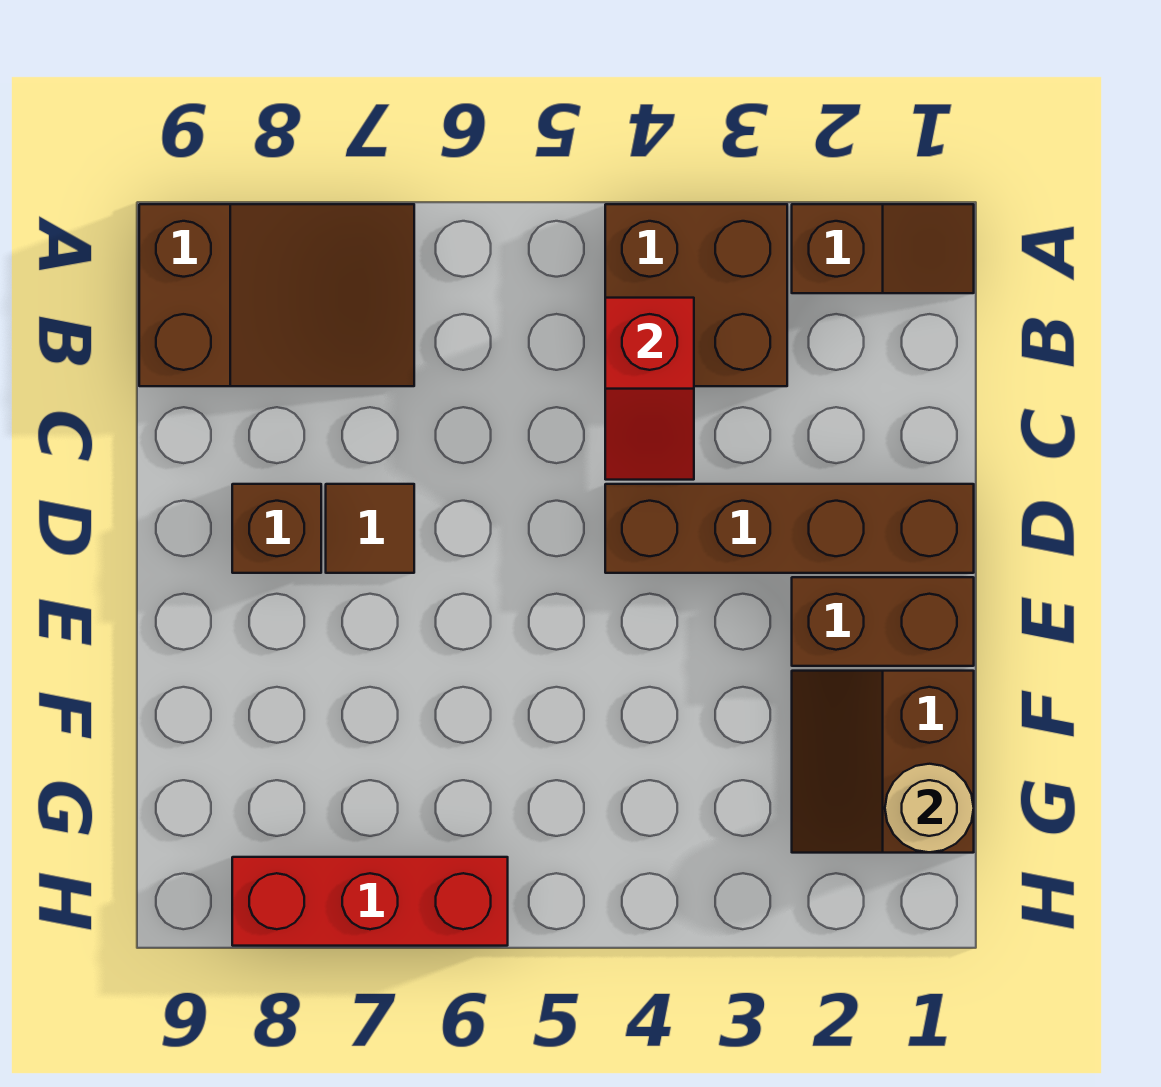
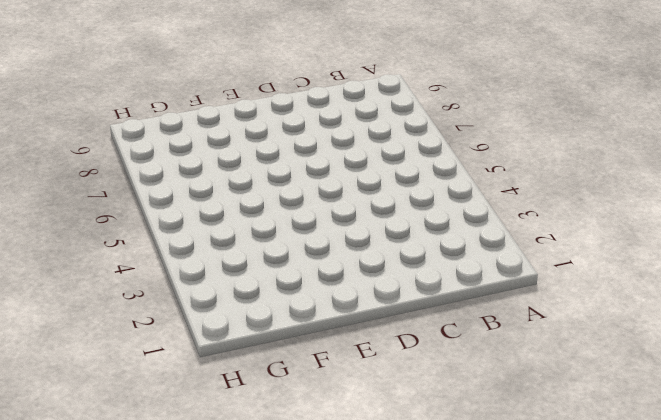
none -> brown slope A1:A2 level 1 top 2
none -> brown brick A3:B4 level 1

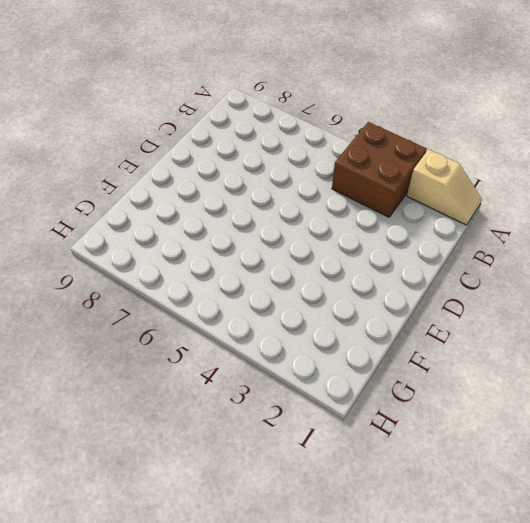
tan slope A1:A2 level 1 top 2 -> brown slope A1:A2 level 1 top 2
none -> brown slope A7:B9 level 1 top 9
none -> brown brick D1:D4 level 1

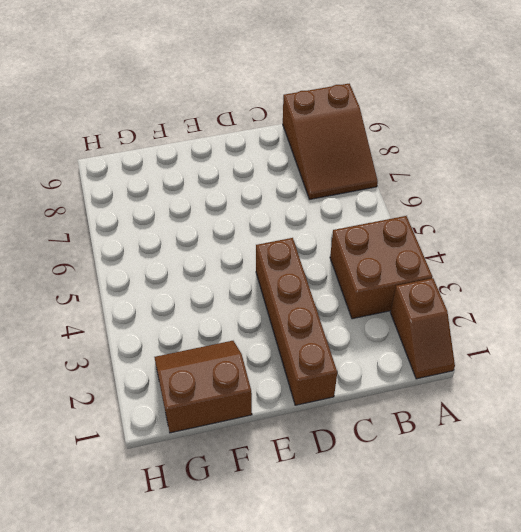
none -> brown tile D7 level 1
none -> brown brick D8 level 1

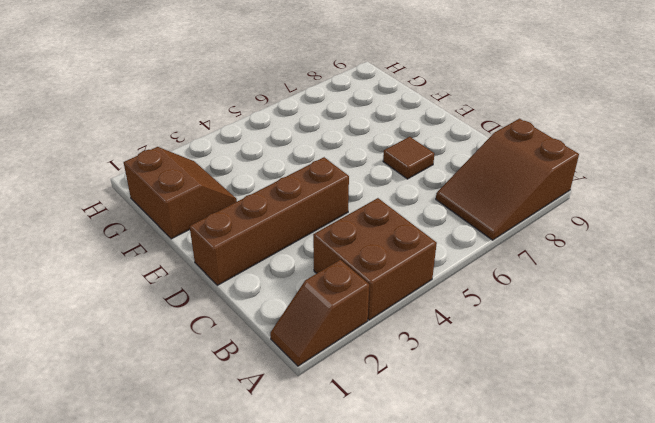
none -> brown brick D8 level 1
none -> brown brick E1:E2 level 1

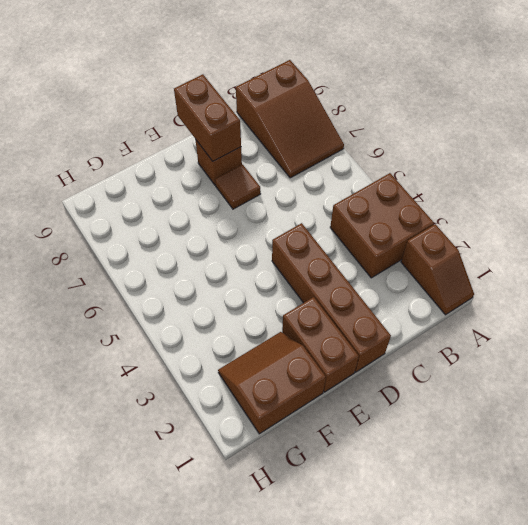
brown brick D8:D9 level 2 -> none
none -> red brick H6:H8 level 1
none -> red slope B4:C4 level 2 top B

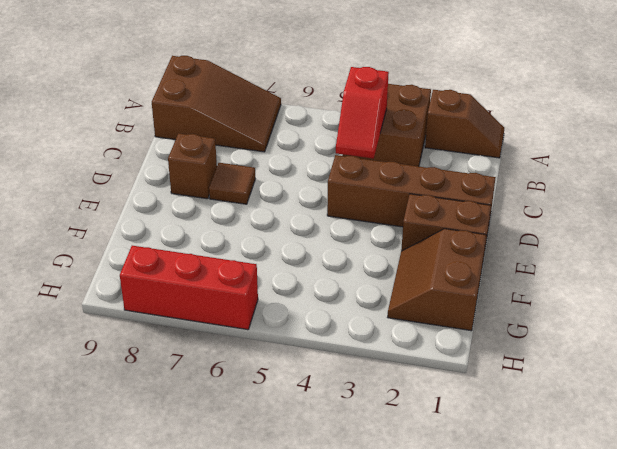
none -> tan round brick G1 level 2

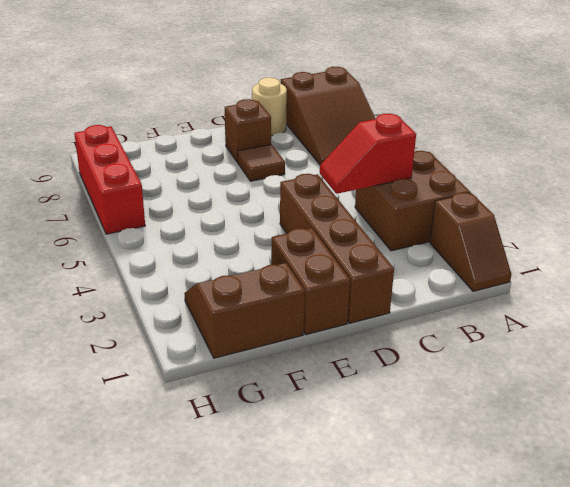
tan round brick C9 level 1 -> tan round brick G1 level 2

